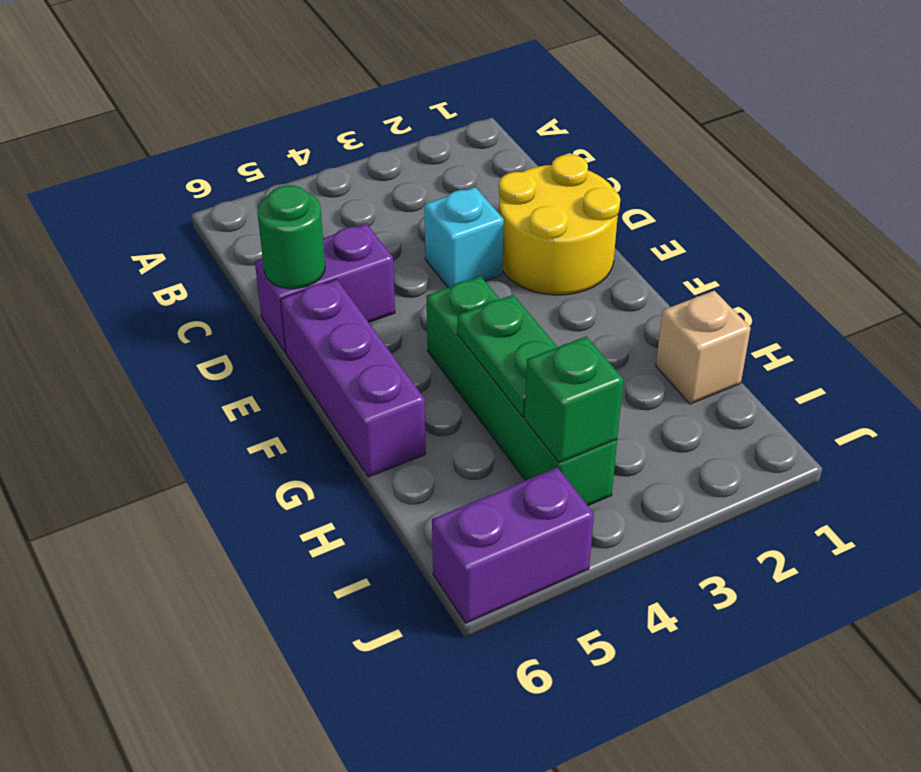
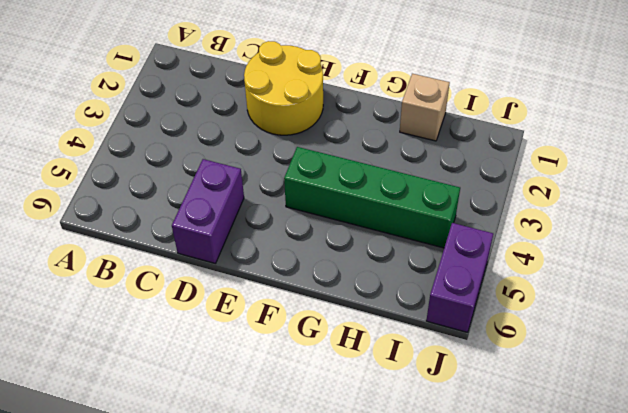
none -> cyan brick D3 level 1
none -> purple brick E6:G6 level 1

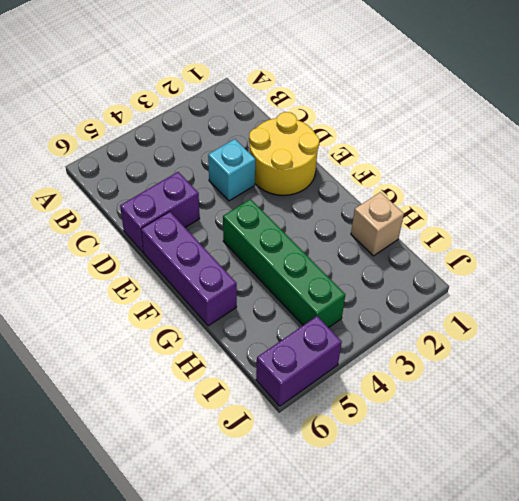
none -> green round brick D6 level 2
none -> green plate G4:H4 level 2

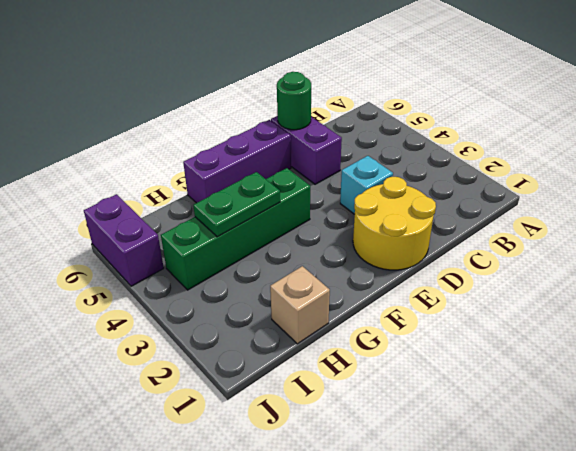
none -> green brick I4 level 2

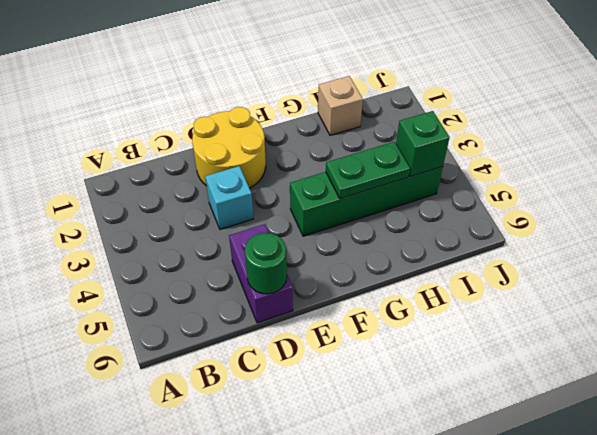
none -> purple brick E6:G6 level 1
none -> purple brick J5:J6 level 1

